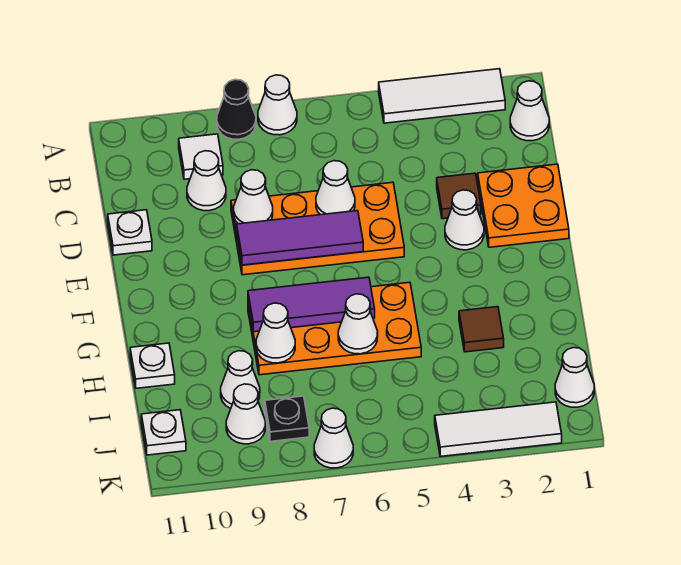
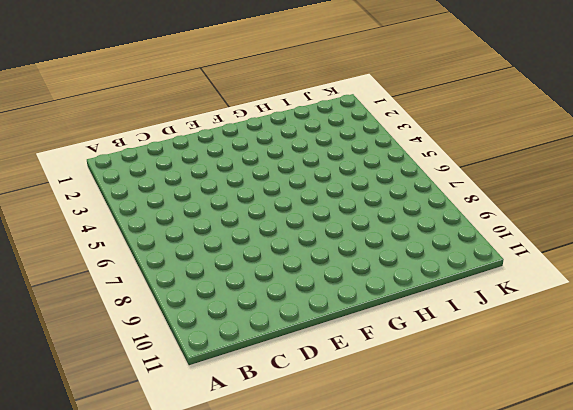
none -> white tile A2:A4 level 1
none -> white cone A7 level 1
none -> black cone A8 level 1

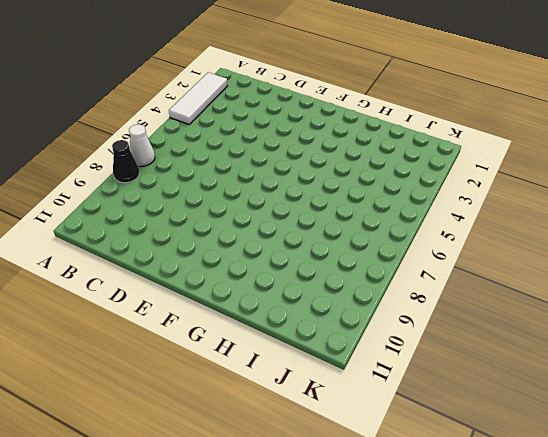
none -> white cone B1 level 1
none -> white tile B9 level 1
none -> white cone C9 level 1

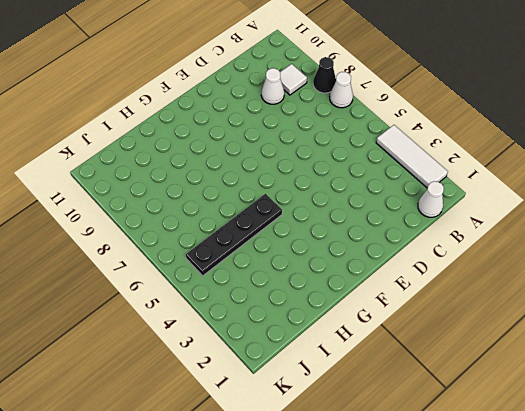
black plate G5:J5 level 1 -> orange plate G5:H8 level 1
none -> orange plate D1:E2 level 1
none -> brown tile D3 level 1
none -> orange plate D5:E8 level 1

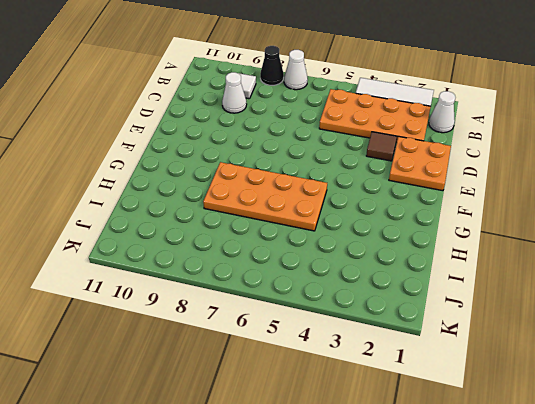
orange plate B2:C5 level 1 -> orange plate D5:E8 level 1
none -> white plate D11 level 1
none -> white cone E3 level 1
none -> brown tile H3 level 1

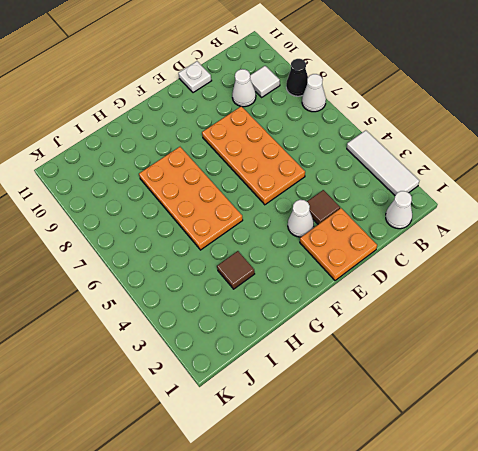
none -> white plate H11 level 1
none -> white cone I9 level 1
none -> white cone J1 level 1

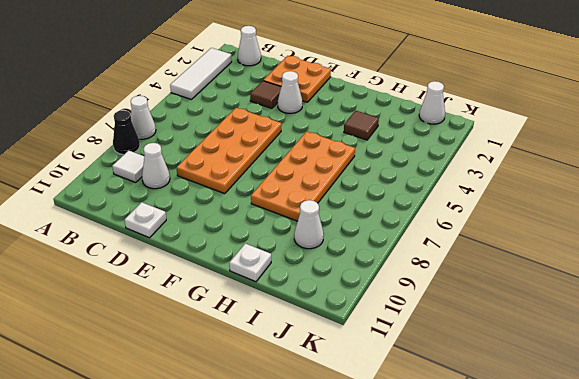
none -> black plate J8 level 1
none -> white cone J9 level 1
none -> white plate J11 level 1

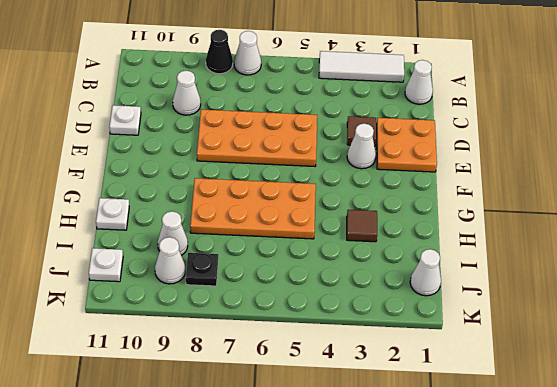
none -> white tile B9 level 1
none -> white tile K2:K4 level 1
none -> white cone K7 level 1

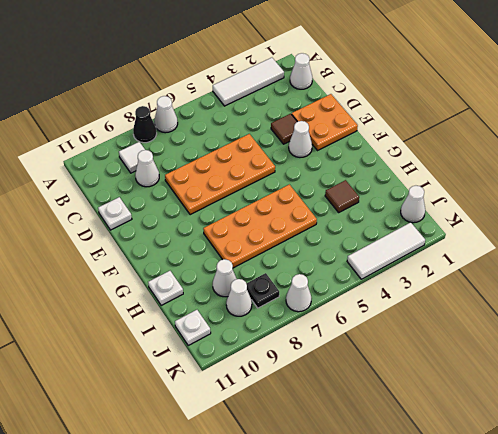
none -> white cone D6 level 2
none -> white cone D8 level 2
none -> purple tile E6:E8 level 2

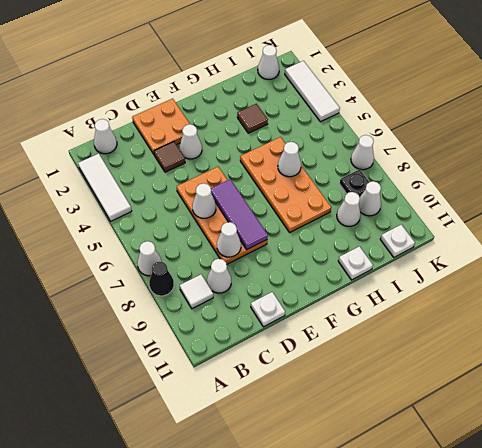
none -> purple tile G6:G8 level 2
none -> white cone H8 level 2

